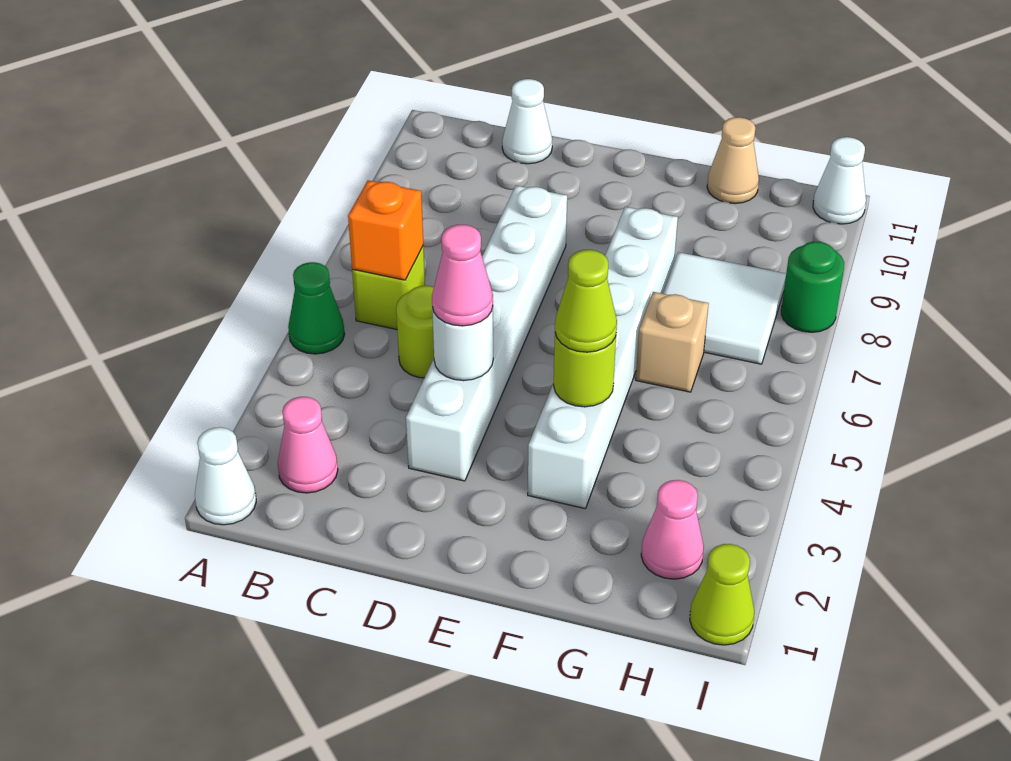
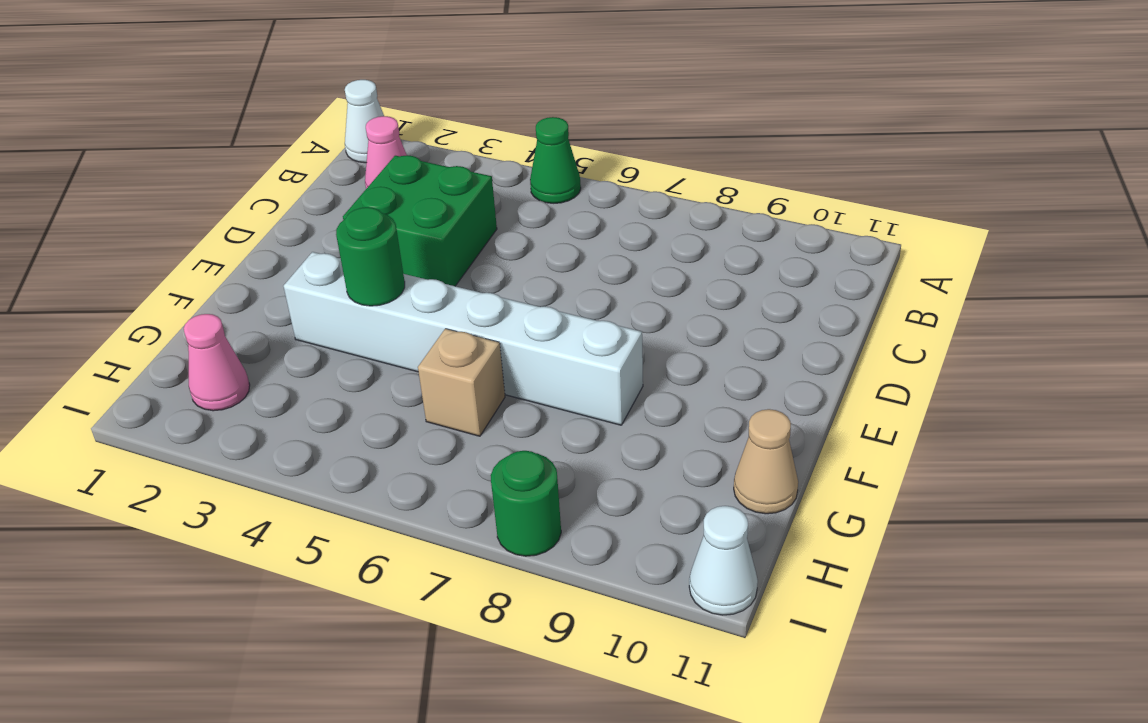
green brick C3:D4 level 1 -> white brick D3:D8 level 1
green round brick F4 level 2 -> lime round brick F4 level 2
none -> lime brick B6 level 1
none -> lime round brick C5 level 1
none -> white cone C11 level 1

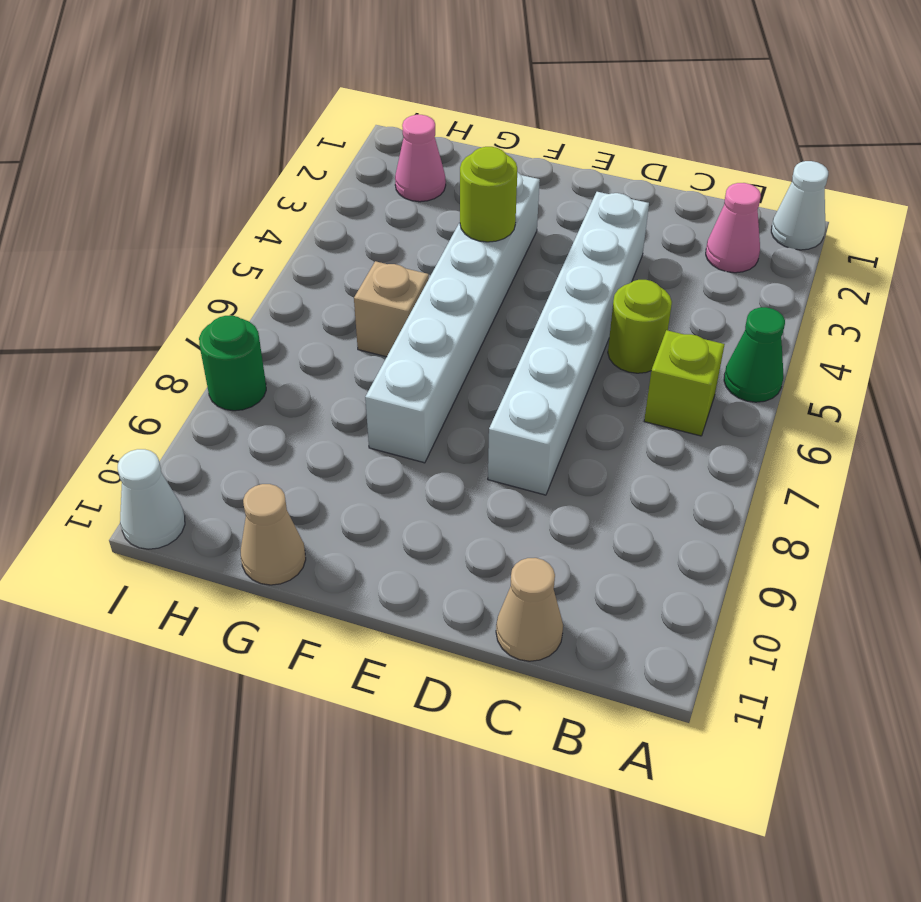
tan cone C11 level 1 -> white cone C11 level 1
none -> white tile G7:H8 level 1
none -> lime cone I1 level 1
none -> orange brick B6 level 2

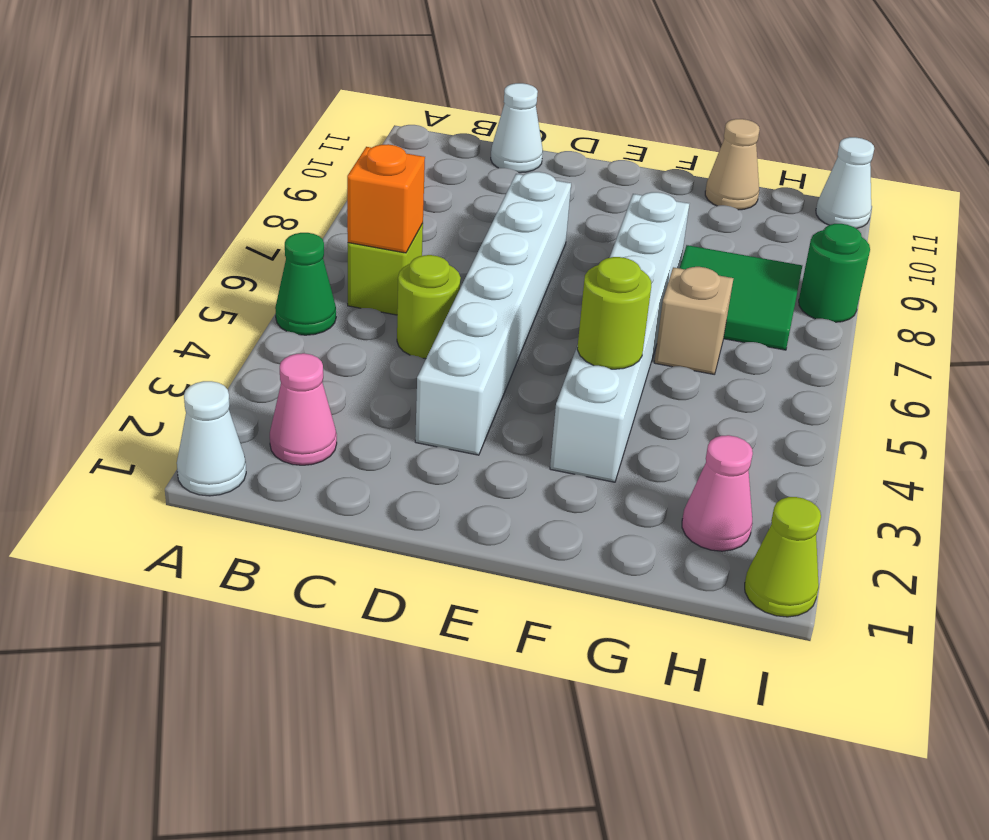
green tile G7:H8 level 1 -> white tile G7:H8 level 1
none -> white round brick D4 level 2
none -> pink cone D4 level 3
none -> lime cone F4 level 3

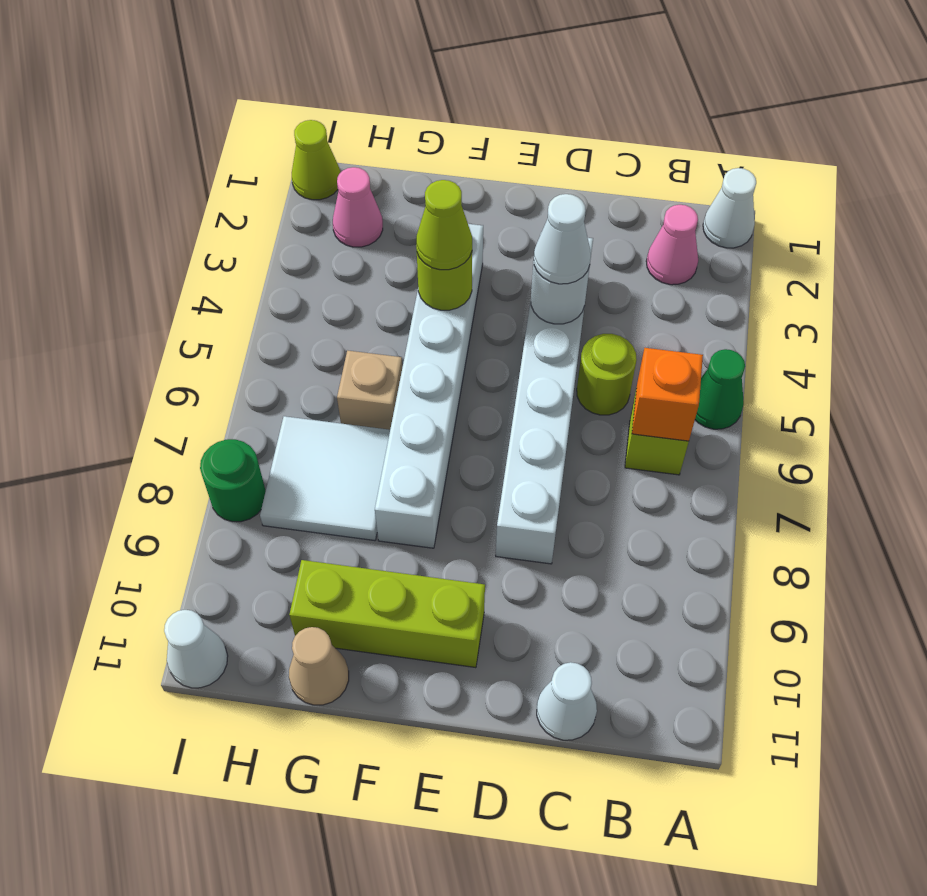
white cone D4 level 3 -> pink cone D4 level 3
lime brick E10:G10 level 1 -> none

